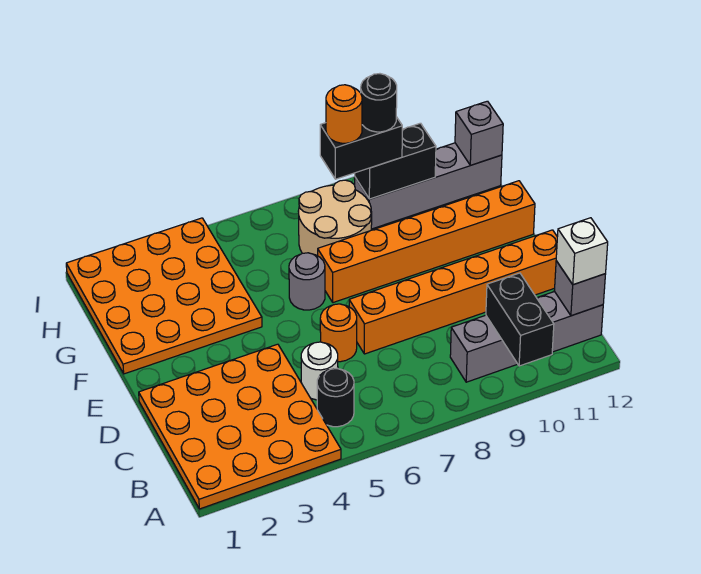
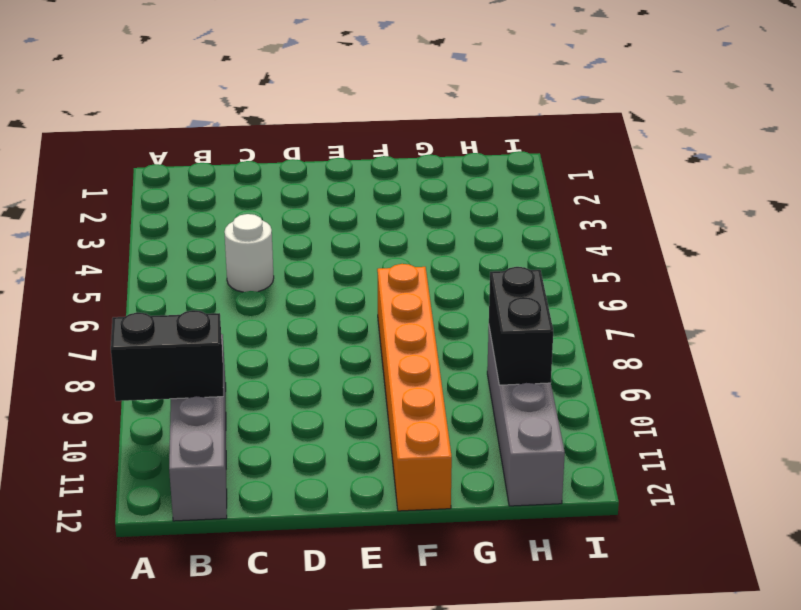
none -> orange plate A1:D4 level 1
none -> black round brick B5 level 1
none -> orange round brick D6 level 1

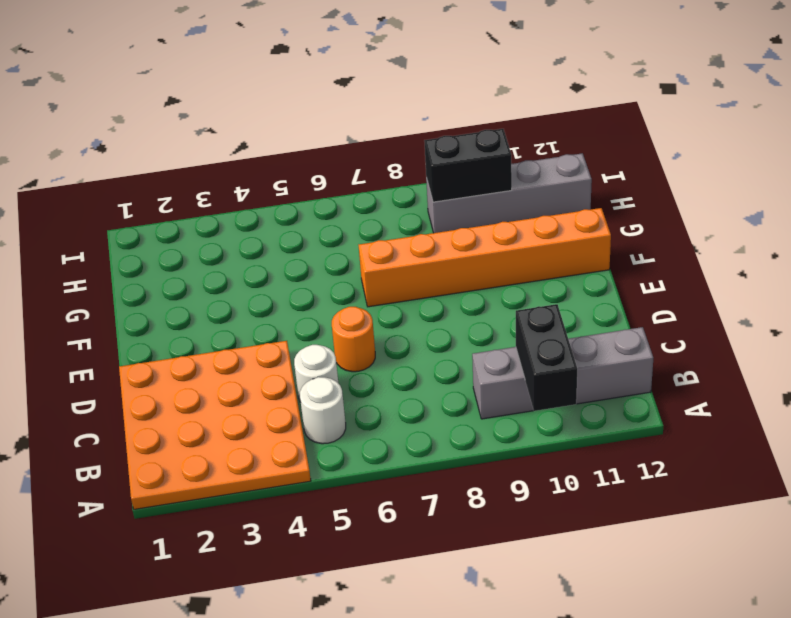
white round brick B5 level 1 -> black round brick B5 level 1
none -> orange brick D7:D12 level 1
none -> orange plate F1:I4 level 1
none -> grey round brick F6 level 1

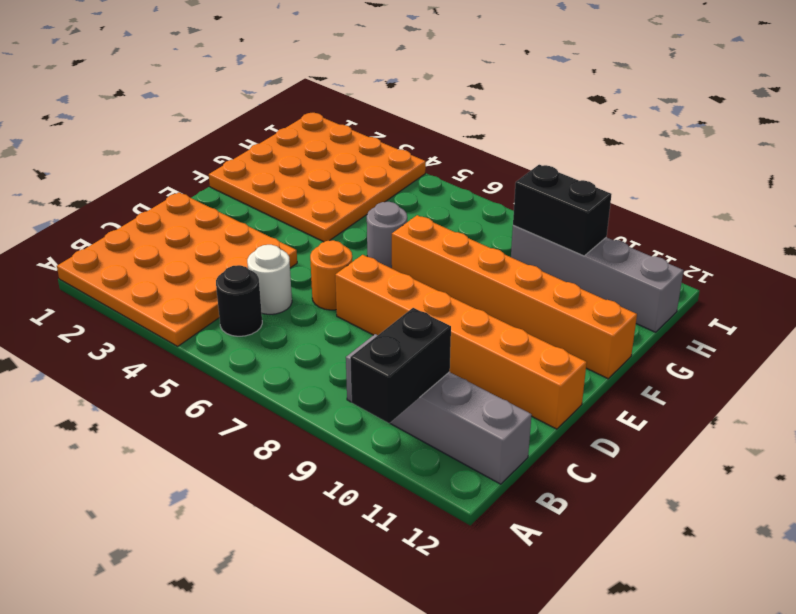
none -> tan round brick G7:H8 level 1
none -> grey brick B12 level 2
none -> grey brick H12 level 2

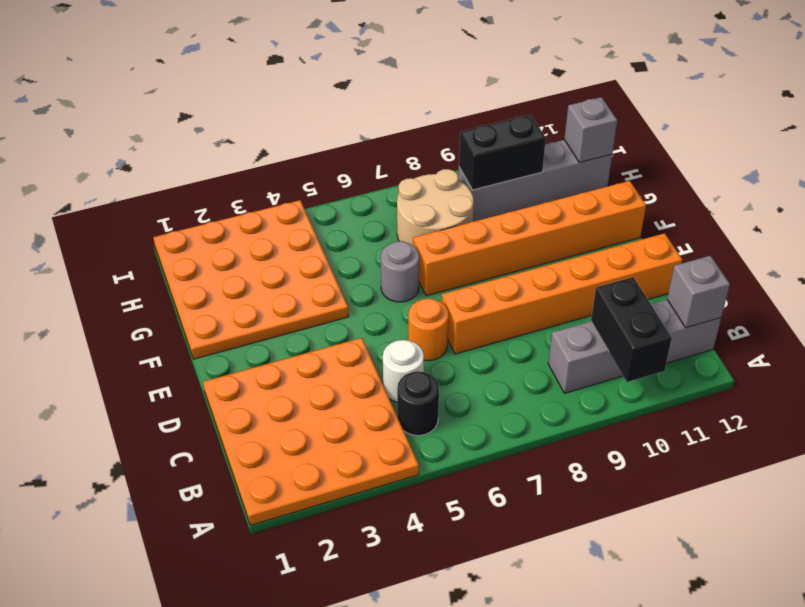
none -> white brick B12 level 3
none -> black brick H8:H9 level 3
none -> orange round brick H8 level 4

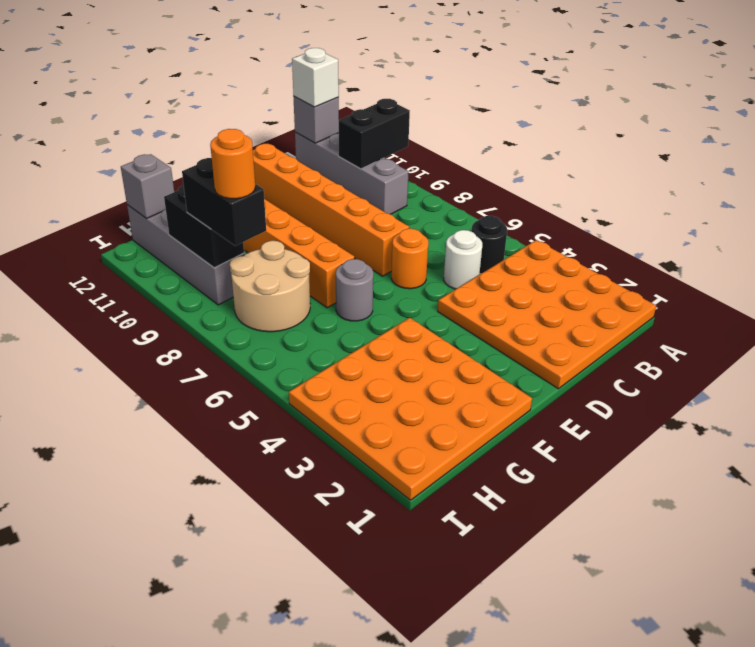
none -> black round brick H9 level 4

